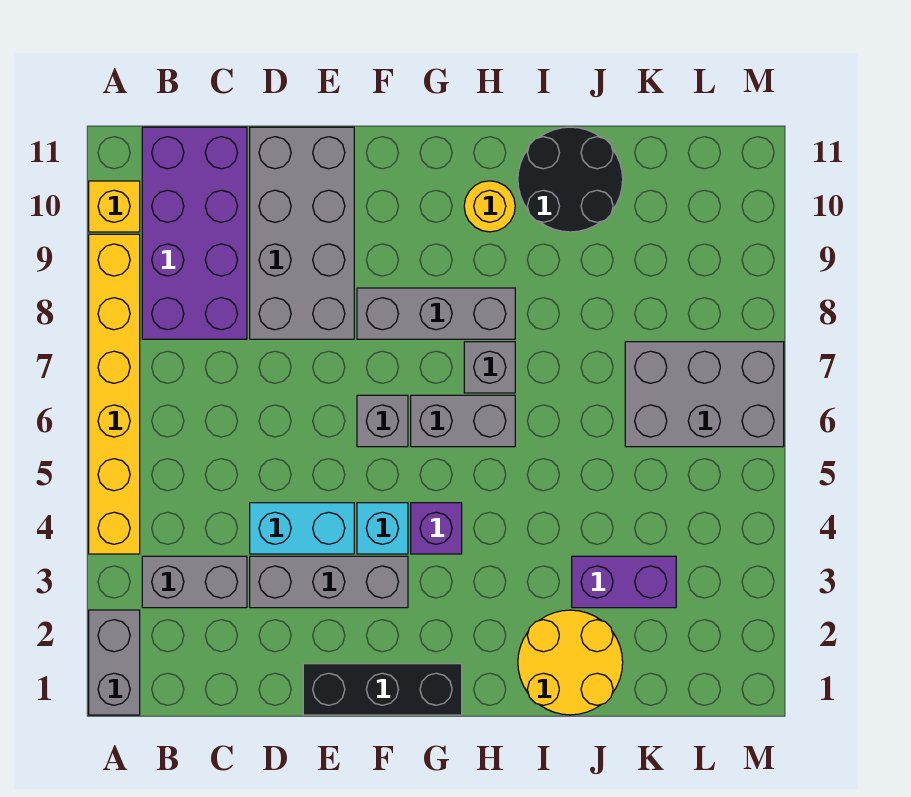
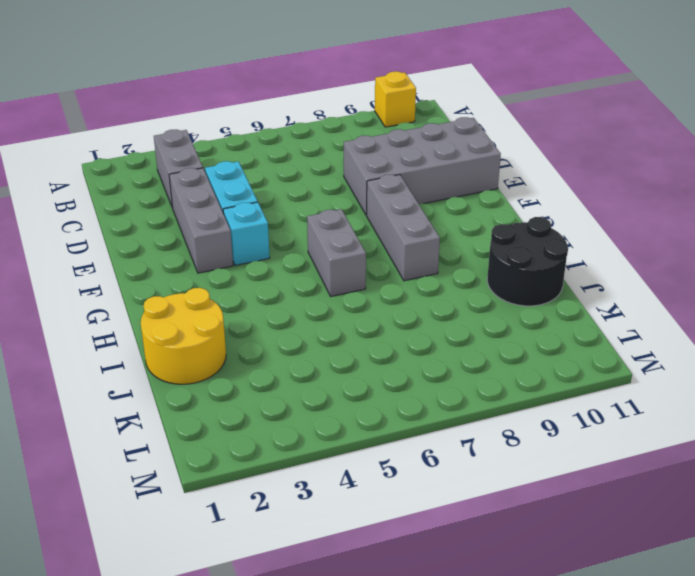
none -> grey brick A1:A2 level 1
none -> yellow brick A4:A9 level 1
none -> purple brick B8:C11 level 1

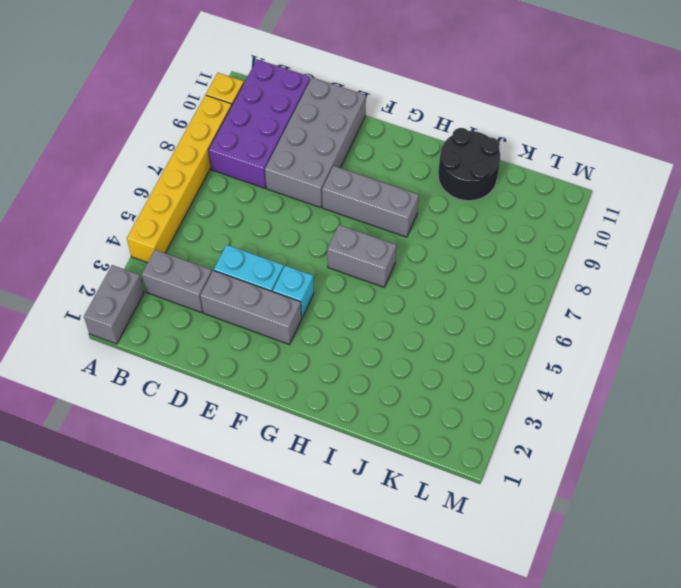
none -> black brick E1:G1 level 1
none -> grey brick F6 level 1
none -> purple brick G4 level 1

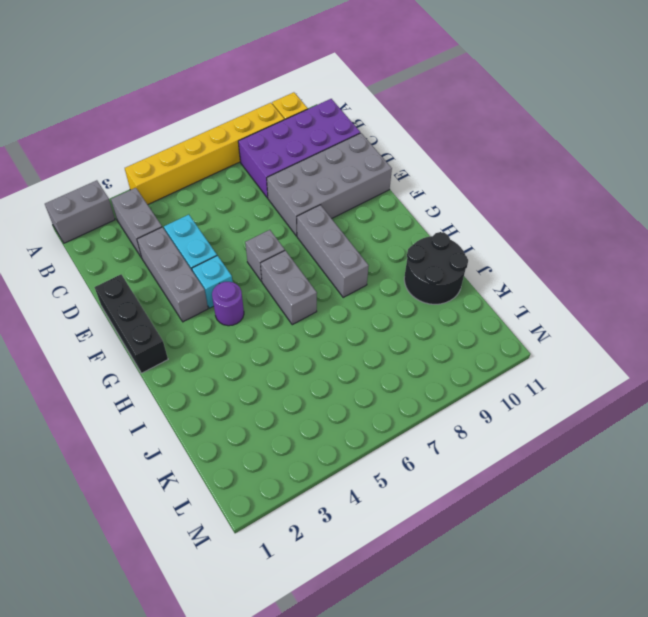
purple round brick G4 level 1 -> purple brick G4 level 1
none -> grey brick H7 level 1
none -> yellow round brick H10 level 1
none -> yellow round brick I1:J2 level 1

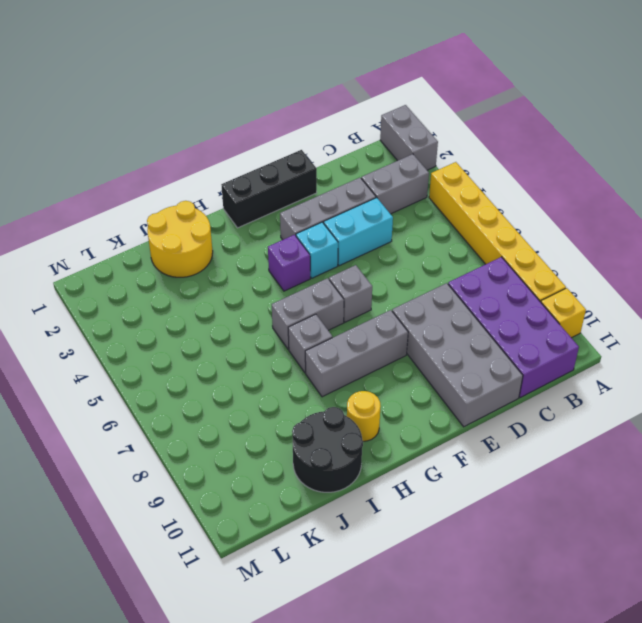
none -> purple brick J3:K3 level 1
none -> grey brick K6:M7 level 1

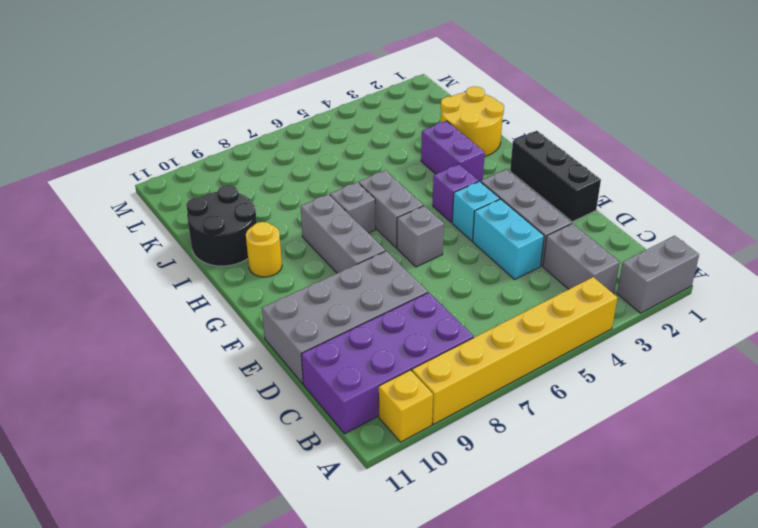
purple brick H3:I3 level 1 -> purple brick J3:K3 level 1
none -> grey brick K6:M7 level 1

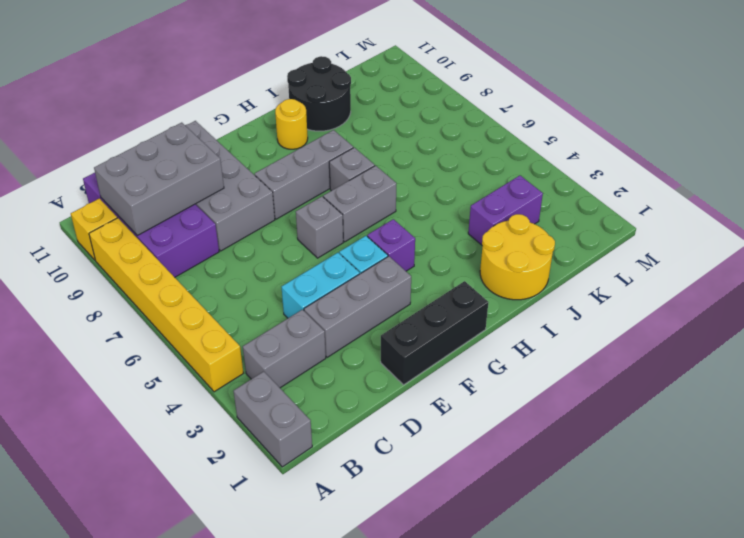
grey brick B9:D10 level 2 -> grey brick K6:M7 level 1

